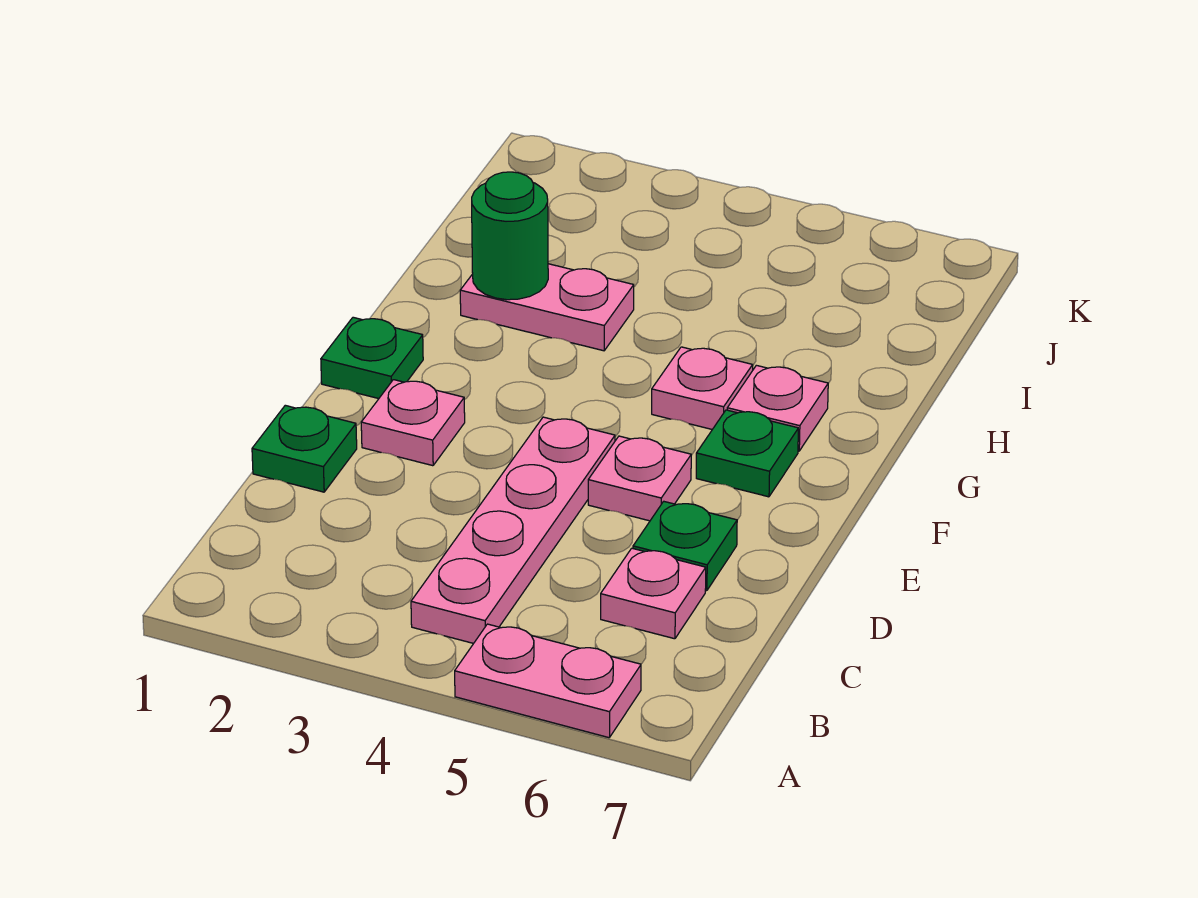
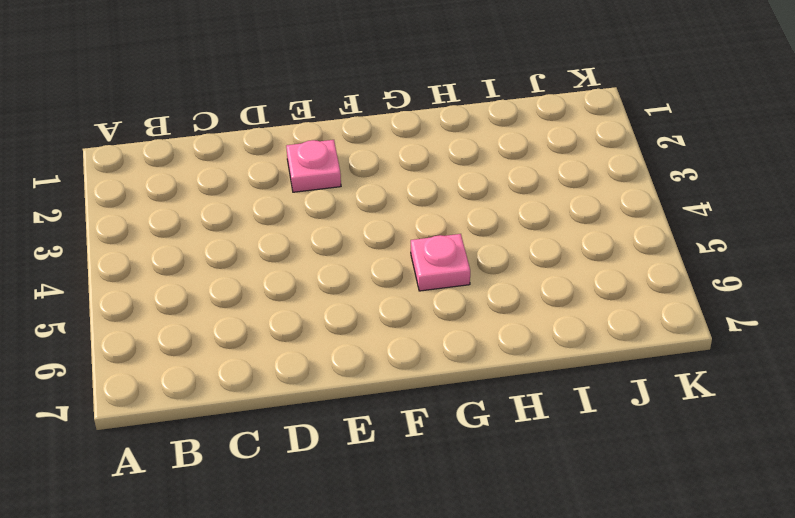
none -> pink plate A5:A6 level 1
none -> pink plate B4:E4 level 1
none -> pink plate C6 level 1

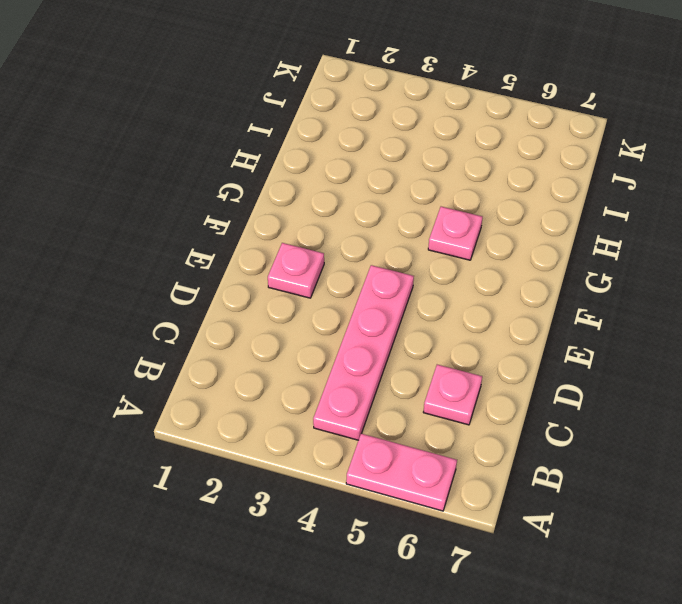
none -> green plate D1 level 1
none -> green plate D6 level 1
none -> pink plate E5 level 1

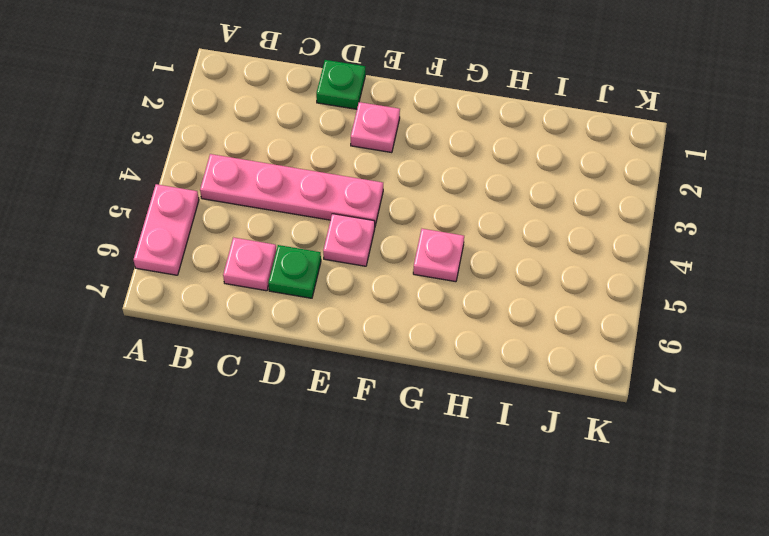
none -> green plate F1 level 1
none -> green plate F6 level 1
none -> pink plate G6 level 1

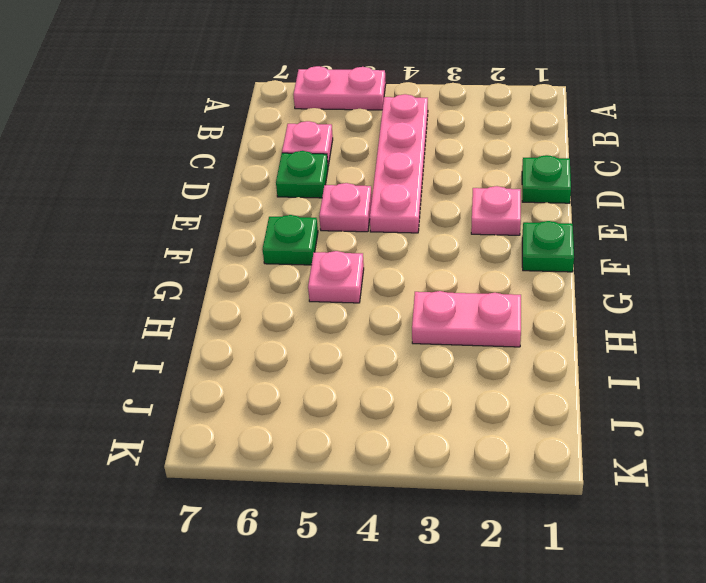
none -> pink plate G6 level 1
none -> green round brick H2 level 2

